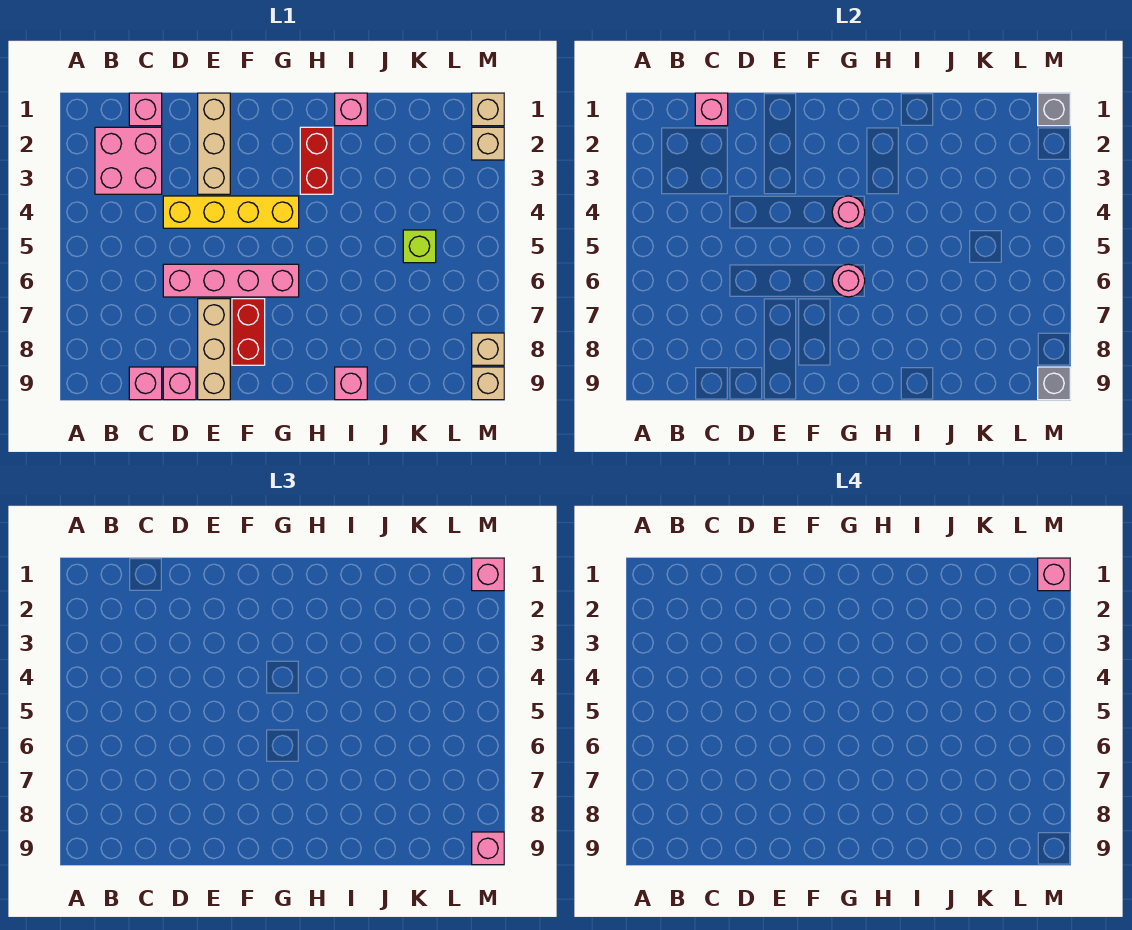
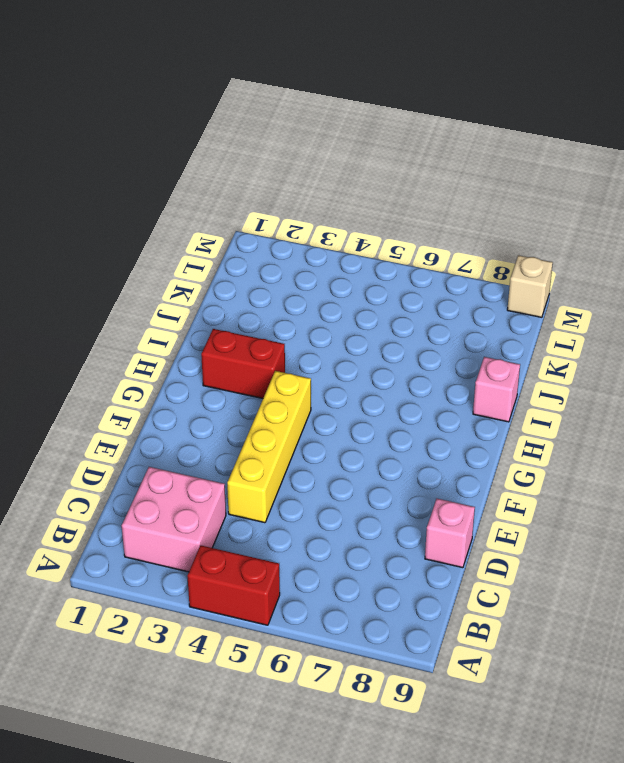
red brick A4:A5 level 1 -> red brick F7:F8 level 1
none -> pink brick C1 level 1
none -> pink brick C9 level 1
none -> pink brick D6:G6 level 1

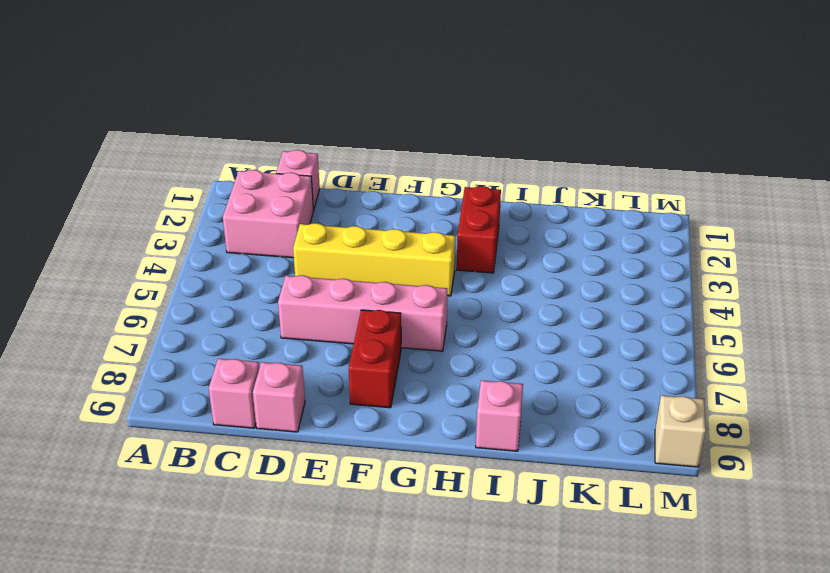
none -> tan brick E1:E3 level 1
none -> tan brick E7:E9 level 1
none -> pink brick I1 level 1

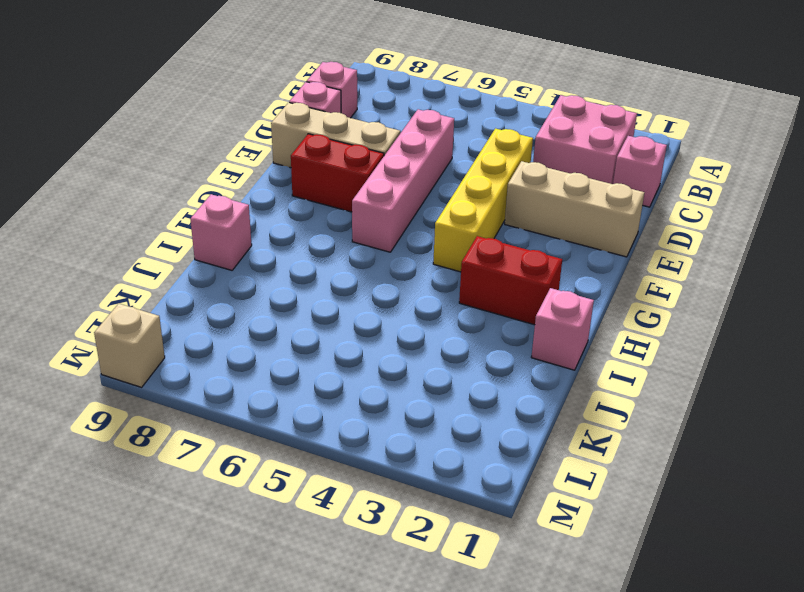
none -> lime brick K5 level 1
none -> tan brick M1 level 1
none -> tan brick M2 level 1

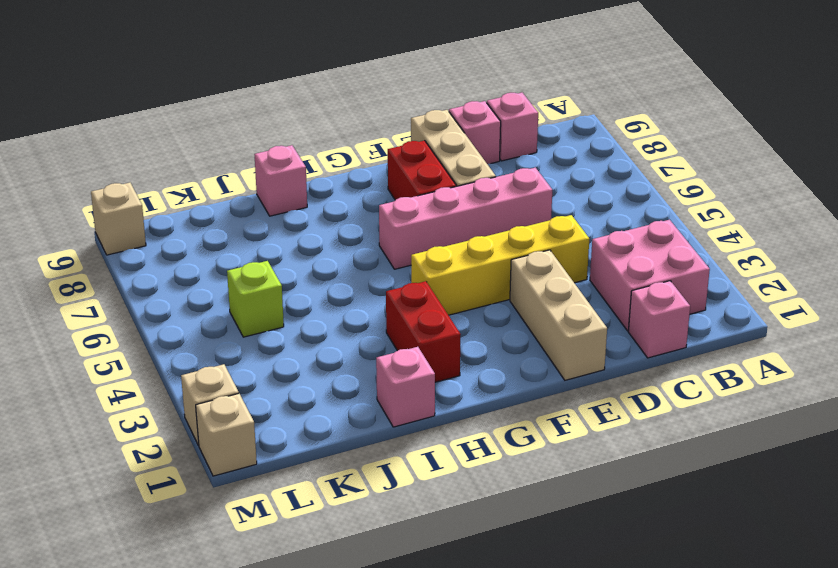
none -> tan brick M8 level 1
none -> pink brick C1 level 2
none -> pink round brick G4 level 2

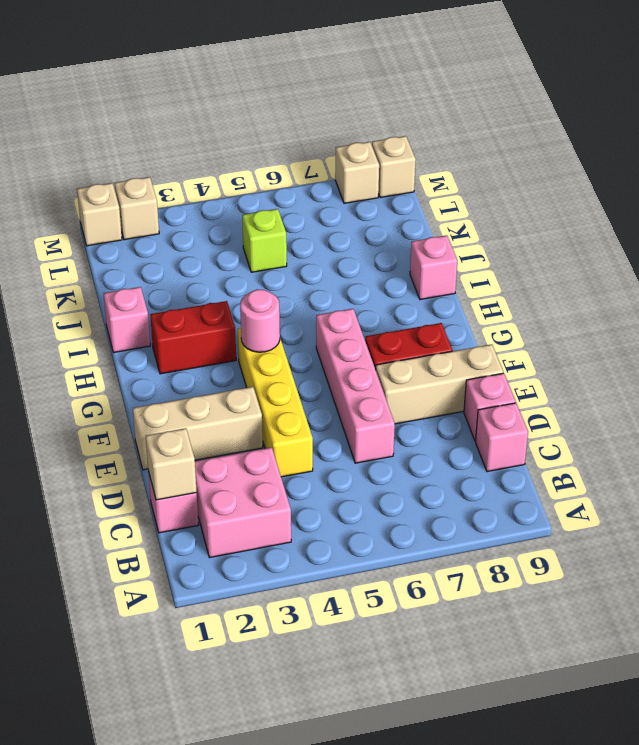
tan brick C1 level 2 -> pink brick C1 level 2
none -> pink round brick G6 level 2
none -> grey brick M1 level 2
none -> grey brick M9 level 2

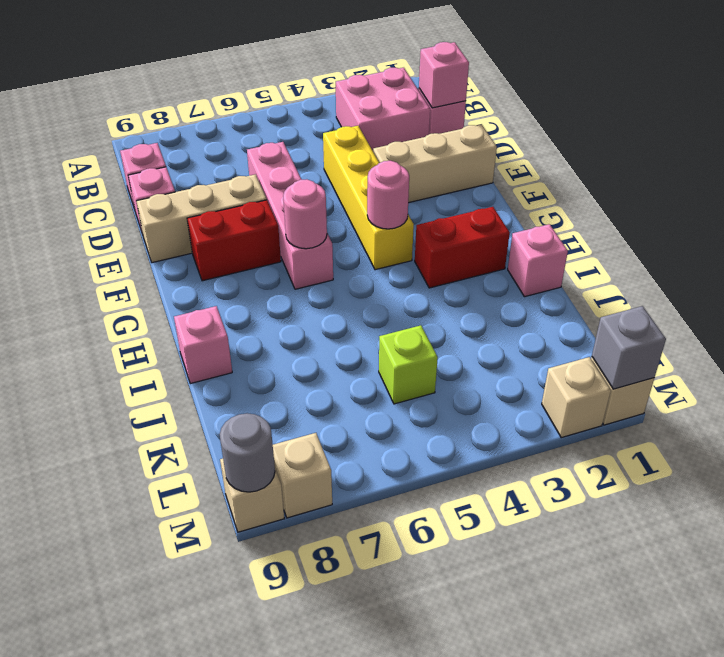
grey round brick M9 level 2 -> grey brick M9 level 2
none -> pink brick M1 level 3
none -> pink brick M9 level 3
none -> pink brick M1 level 4

